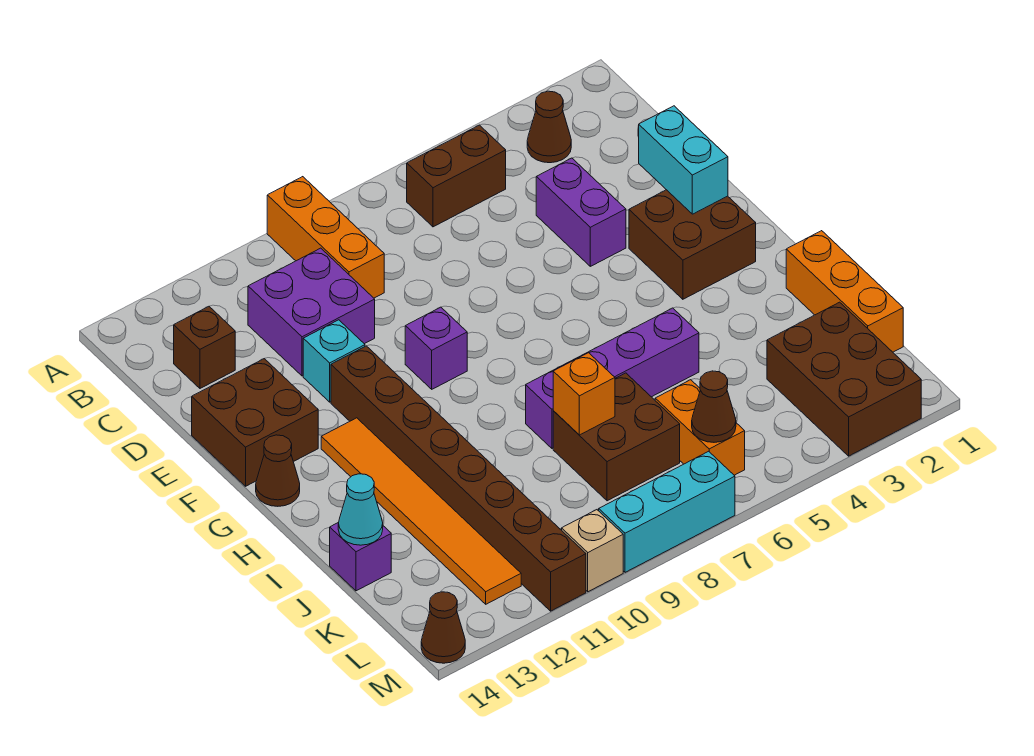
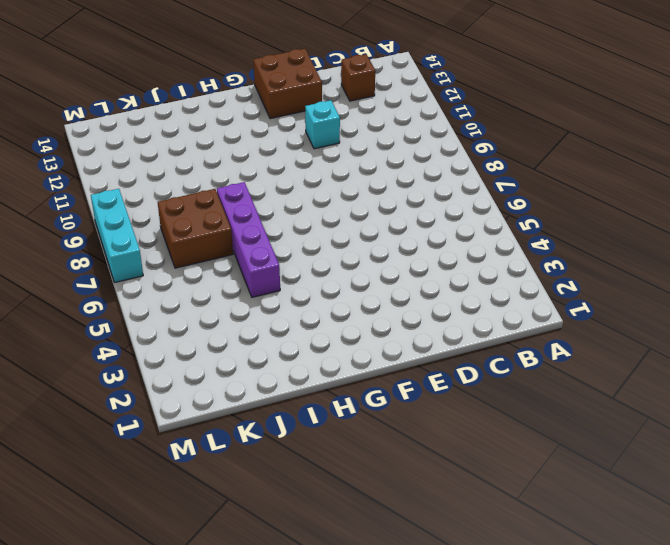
none -> orange brick A9:C9 level 1
none -> brown cone B3 level 1
none -> brown brick B5:B6 level 1

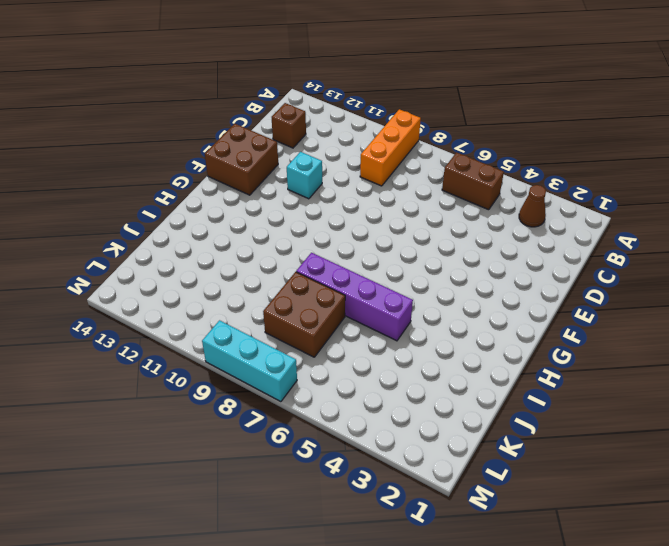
none -> purple brick C10:D11 level 1
none -> purple brick D4:E4 level 1
none -> brown brick F2:G3 level 1

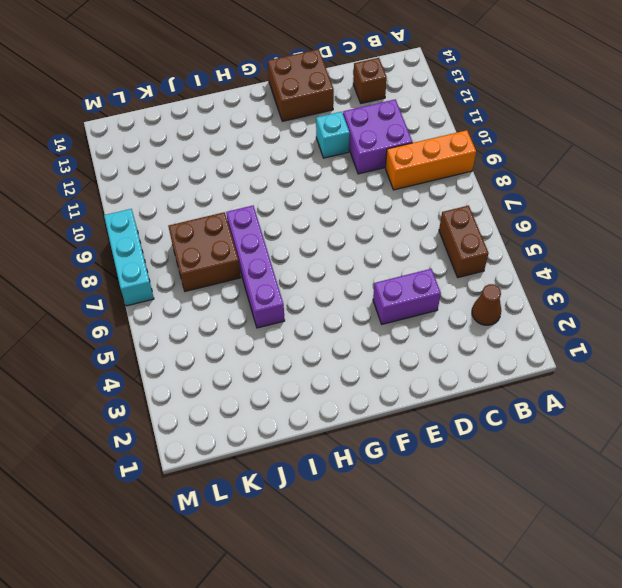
none -> brown brick F2:G3 level 1
none -> purple brick F9 level 1
none -> brown brick F11:M11 level 1

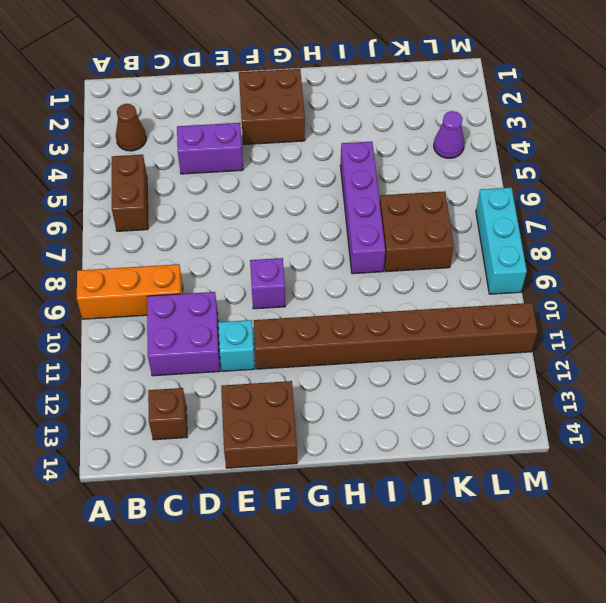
purple cone L4 level 1 -> none
none -> orange tile G12:L12 level 1
none -> brown cone G14 level 1
none -> orange brick I1:K1 level 1

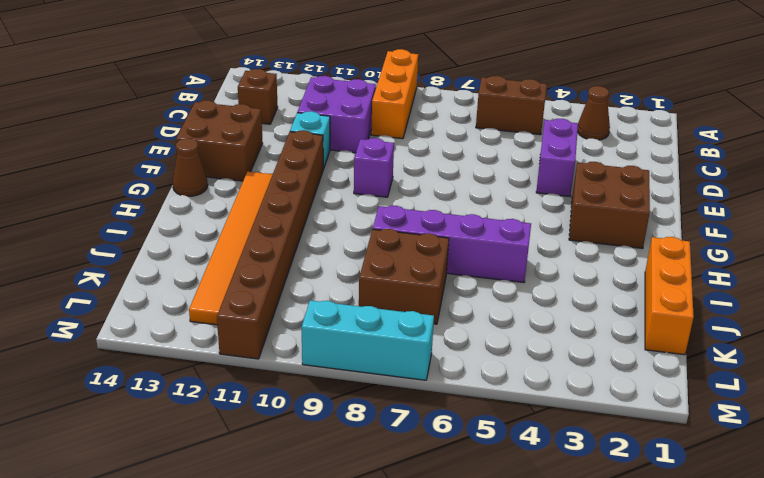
none -> purple brick J14 level 1
none -> brown brick K2:M3 level 1
none -> orange brick K6:L6 level 1

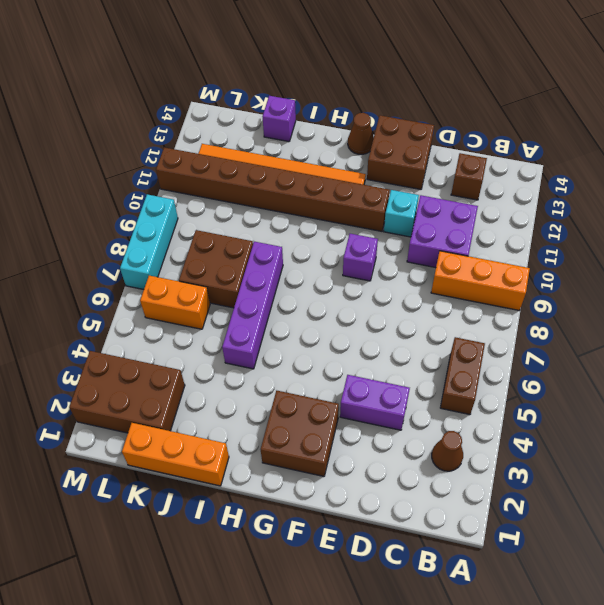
none -> tan brick M10 level 1
none -> brown cone M14 level 1
none -> cyan brick E2:F2 level 2

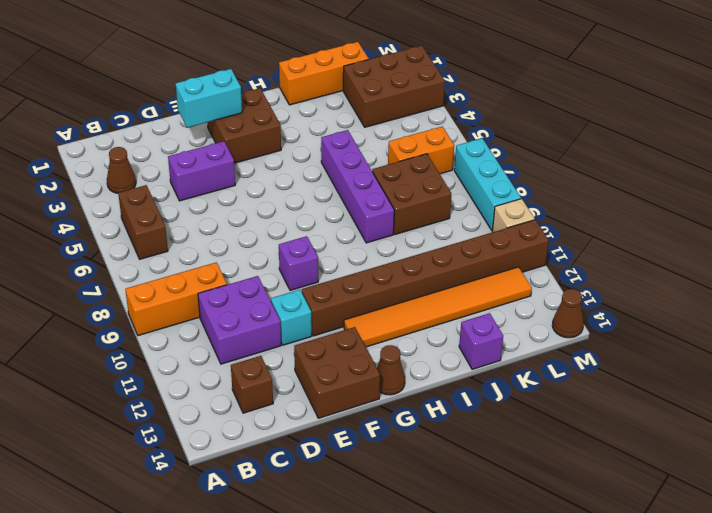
none -> orange brick J8 level 2
none -> cyan cone J14 level 2
none -> brown cone L6 level 2

